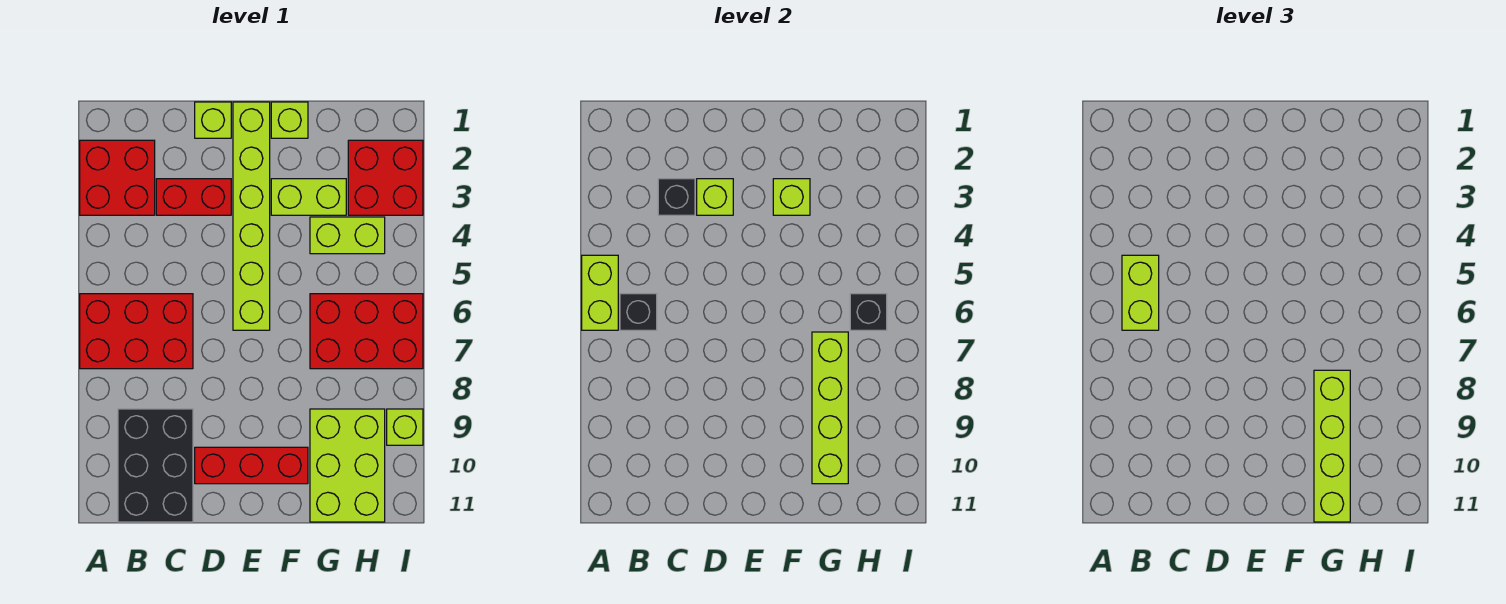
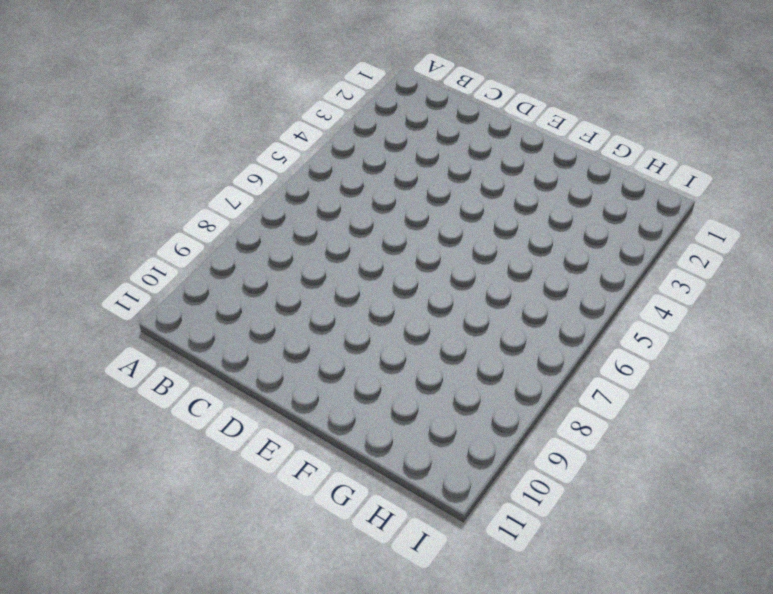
none -> red brick A2:B3 level 1
none -> red brick A6:C7 level 1
none -> black brick B9:C11 level 1

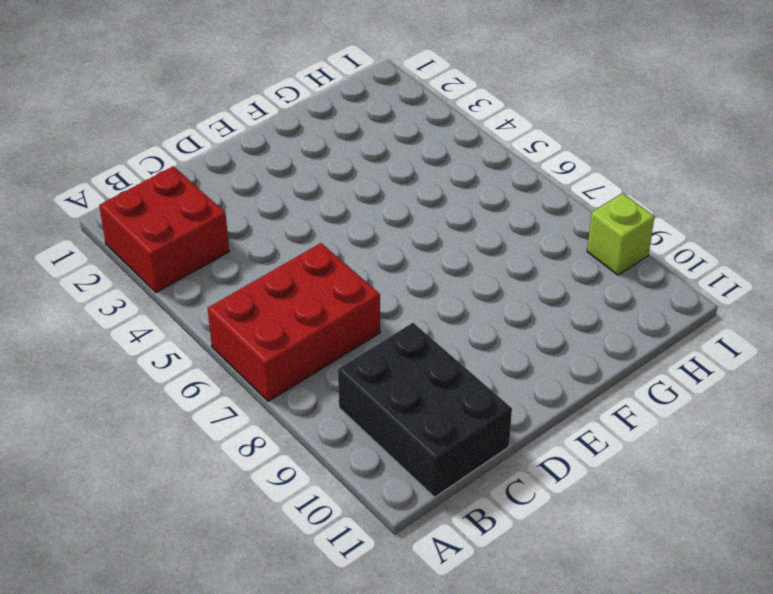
none -> red brick C3:D3 level 1
none -> lime brick D1 level 1
none -> red brick D10:F10 level 1

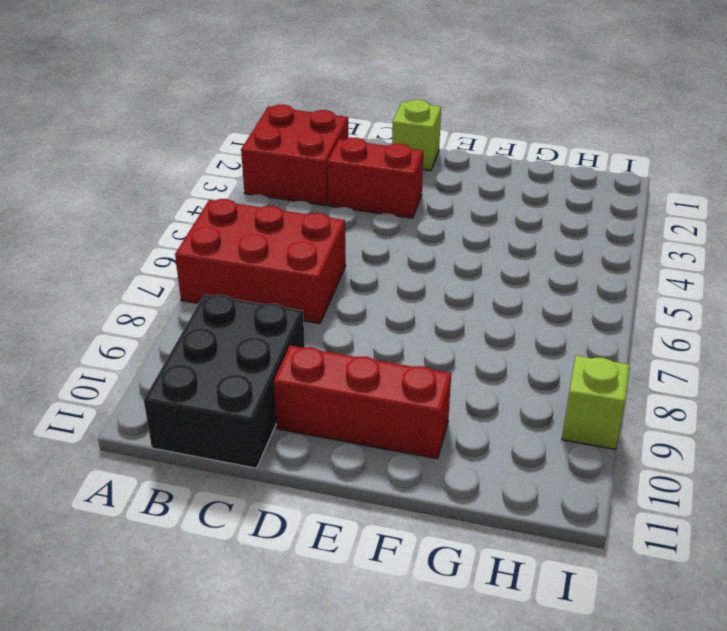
none -> lime brick E1:E6 level 1
none -> lime brick F1 level 1
none -> lime brick F3:G3 level 1

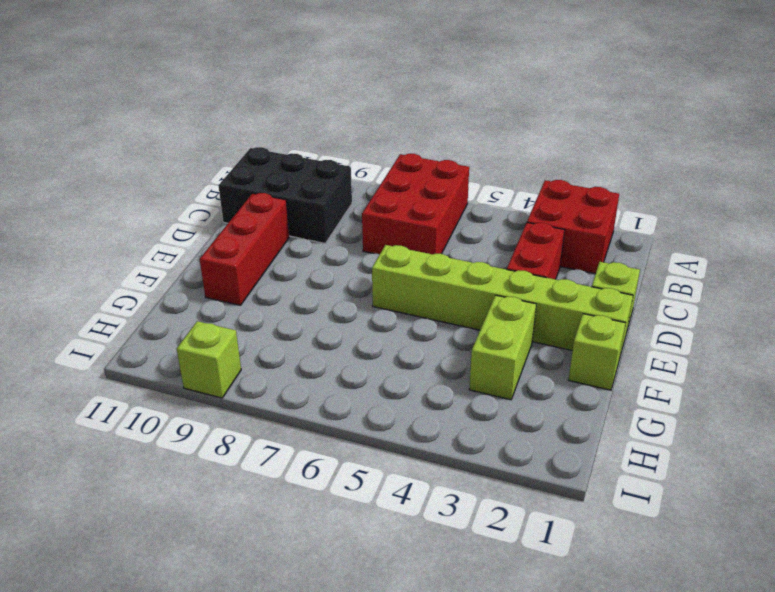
none -> lime brick G4:H4 level 1
none -> red brick G6:I7 level 1
none -> lime brick G9:H11 level 1

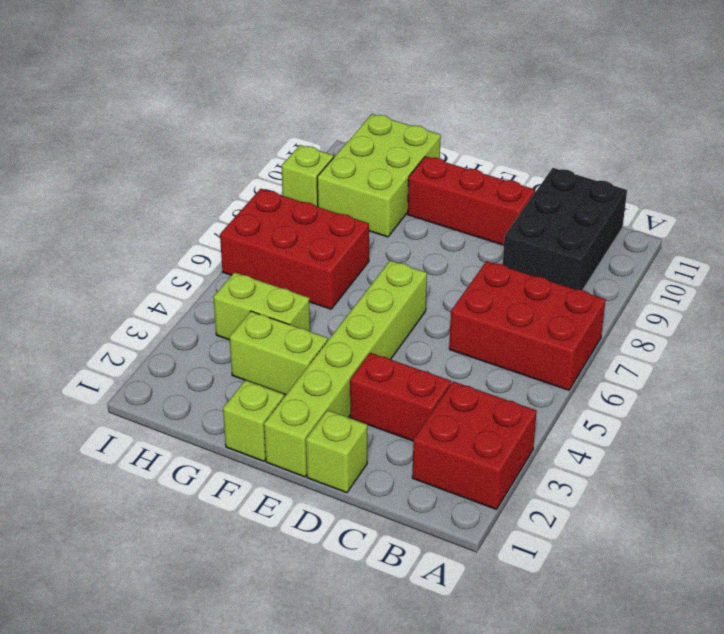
none -> red brick H2:I3 level 1
none -> lime brick A5:A6 level 2
none -> black brick B6 level 2

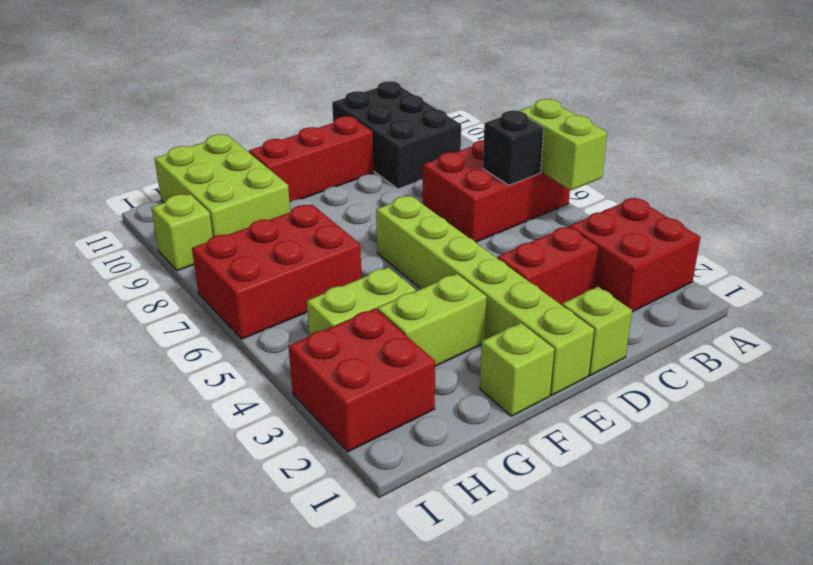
none -> black brick C3 level 2
none -> lime brick D3 level 2
none -> lime brick F3 level 2

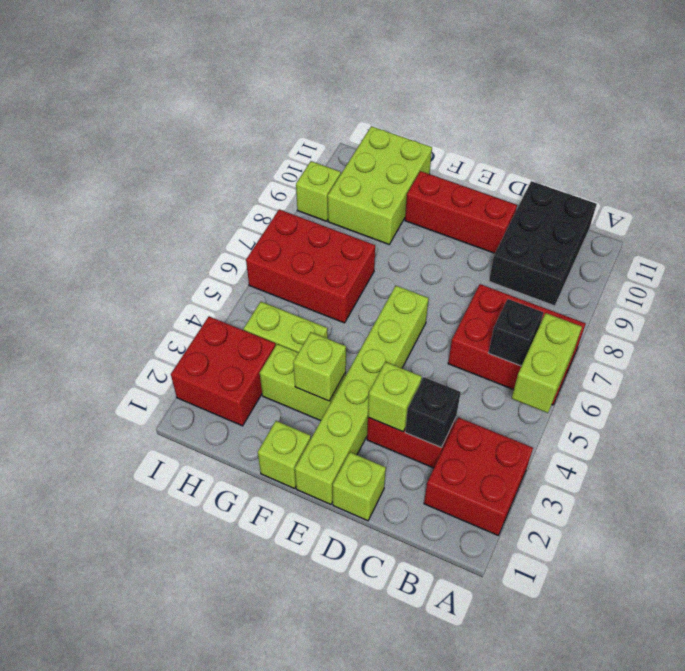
none -> lime brick G7:G10 level 2
none -> black brick H6 level 2
none -> lime brick B5:B6 level 3

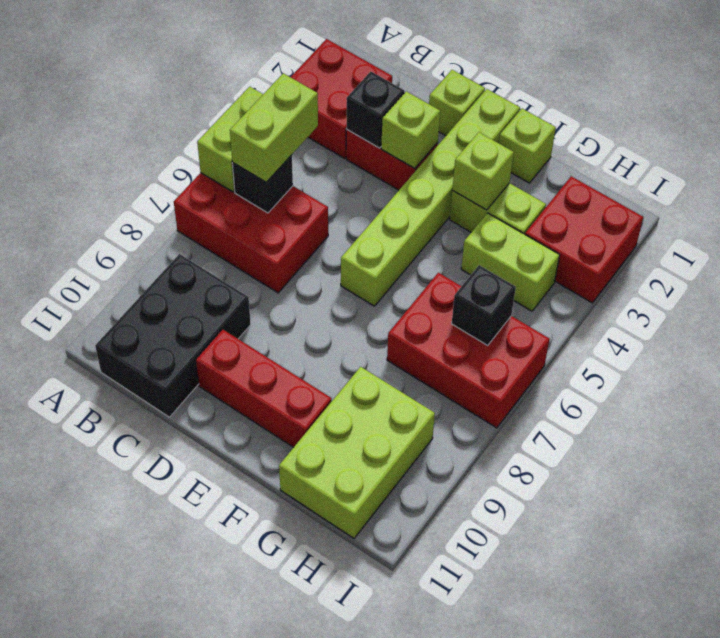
none -> lime brick I9 level 1
none -> lime brick G7:G10 level 2
none -> lime brick G8:G11 level 3

